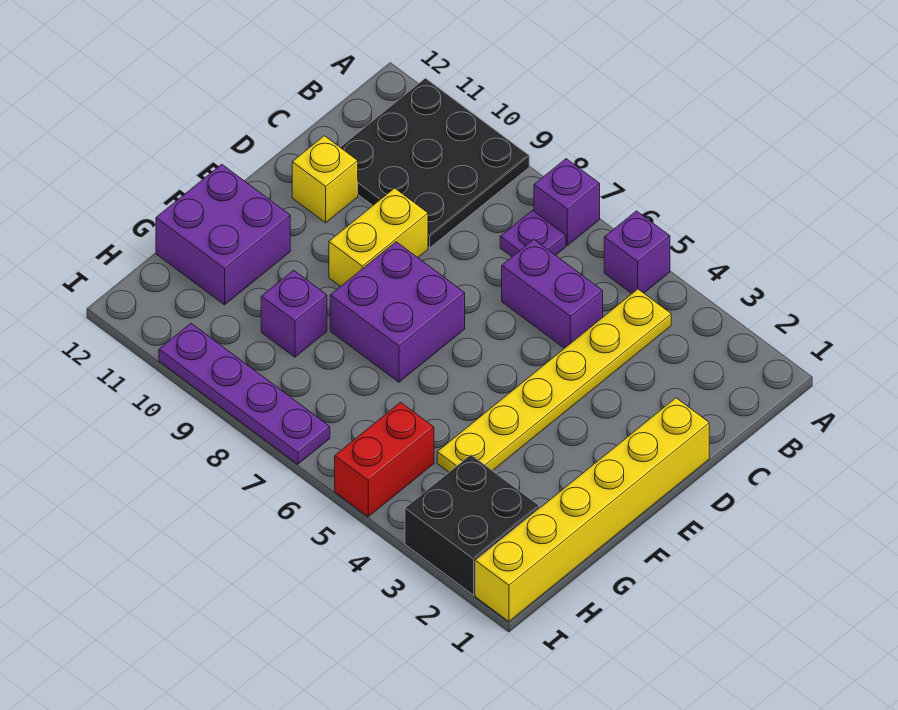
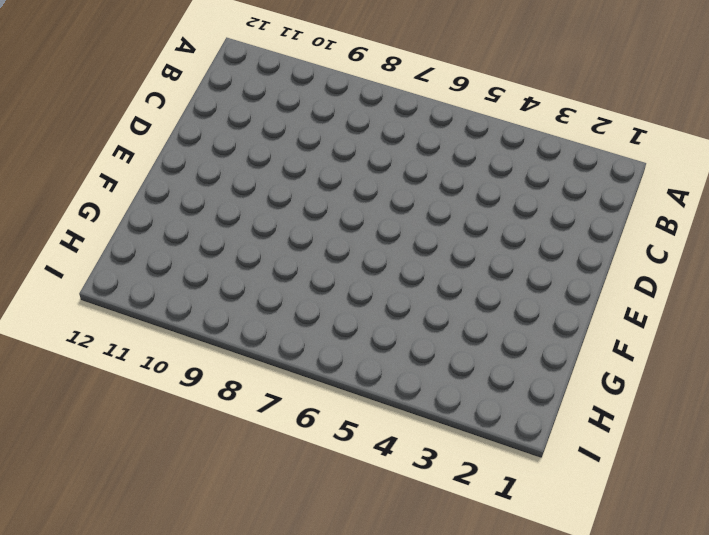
none -> purple brick A5 level 1
none -> purple brick A7 level 1
none -> black plate A9:C11 level 1

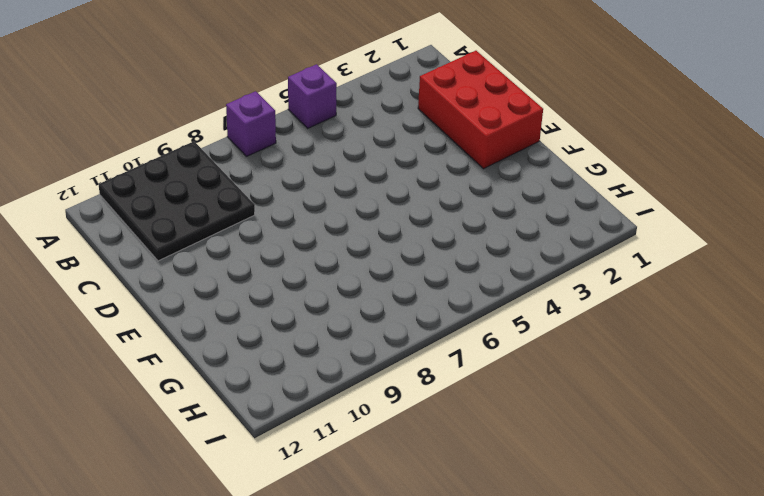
red brick C1:E2 level 1 -> yellow brick D1:I1 level 1
none -> yellow plate B4:G4 level 1
none -> purple plate B7 level 1
none -> purple brick C5:C6 level 1

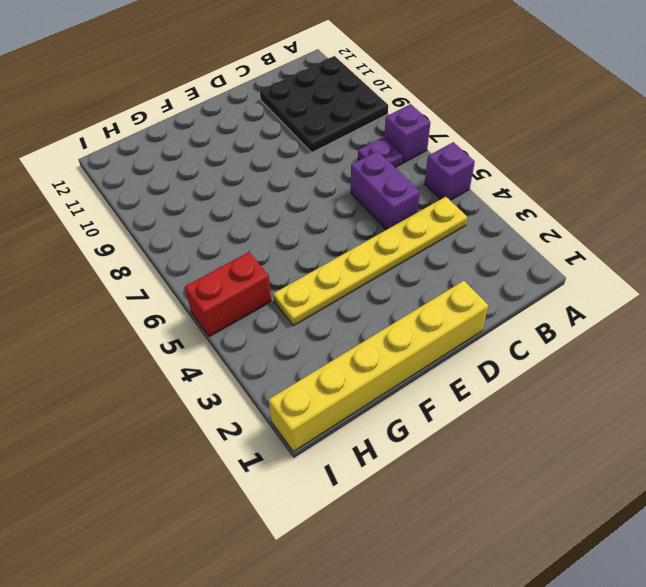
none -> yellow brick D9:E9 level 1
none -> yellow brick D11 level 1
none -> purple brick E7:F8 level 1

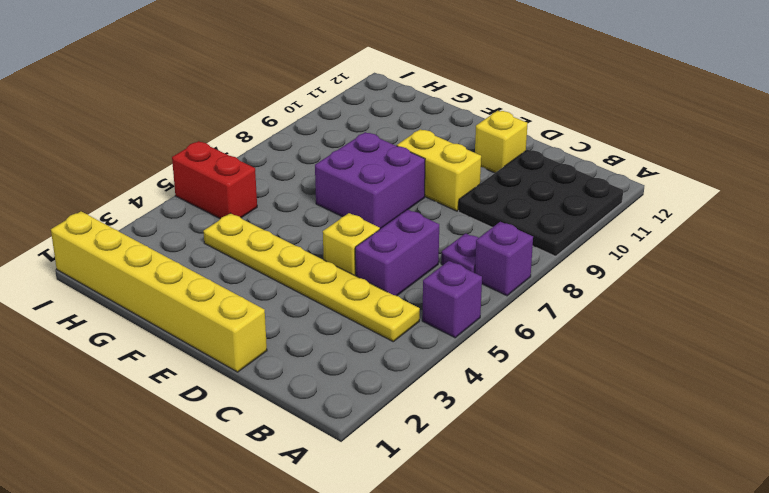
yellow brick D5 level 1 -> none
none -> purple brick F11:G12 level 1
none -> purple brick G9 level 1
none -> black brick H2:I3 level 1

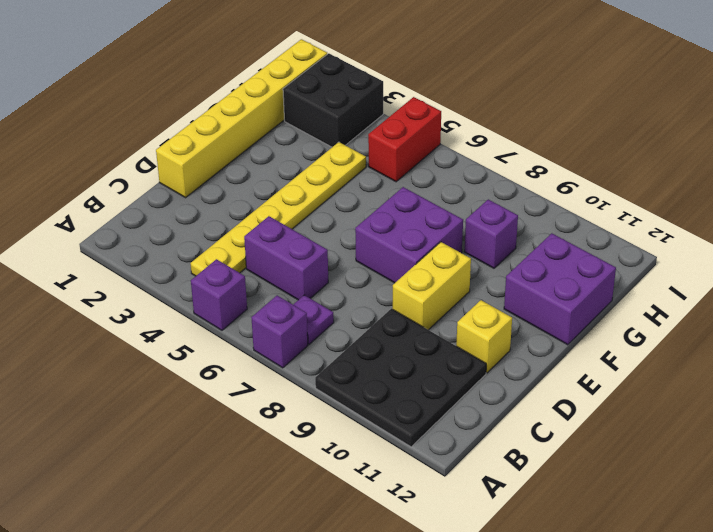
none -> purple plate I7:I10 level 1

